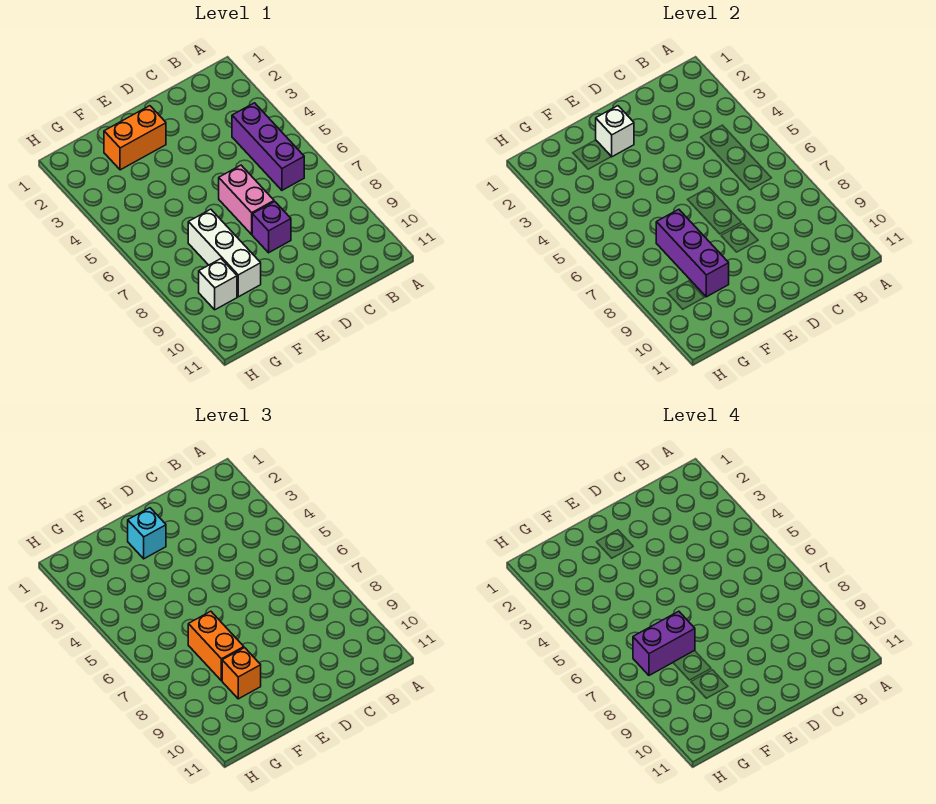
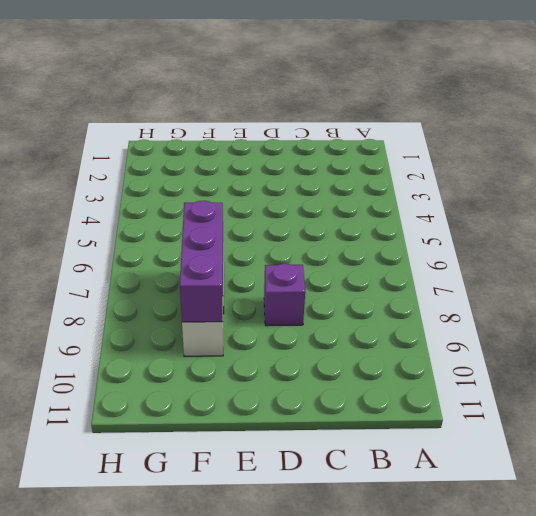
none -> purple brick B4:B6 level 1
none -> pink brick D6:D7 level 1
none -> orange brick E2:F2 level 1

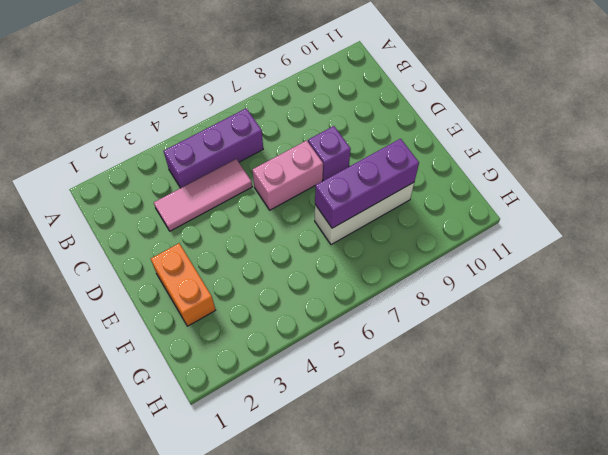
pink tile C3:C5 level 1 -> none
none -> white brick G9 level 1
none -> white brick E2 level 2
none -> cyan brick E2 level 3

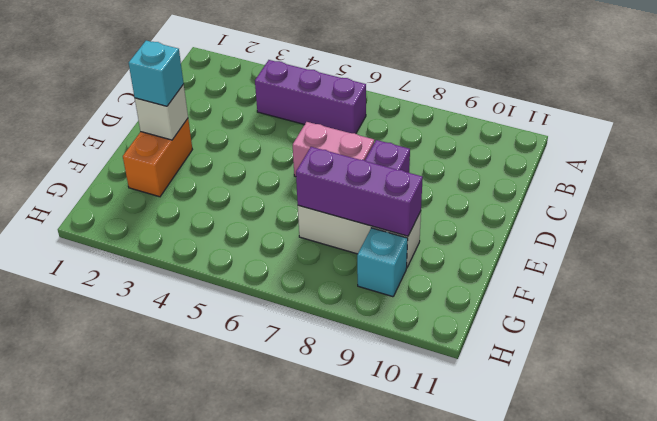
cyan brick G9 level 1 -> white brick G9 level 1
none -> orange brick F7:F8 level 3
none -> orange brick F9 level 3
none -> purple brick F7:G7 level 4

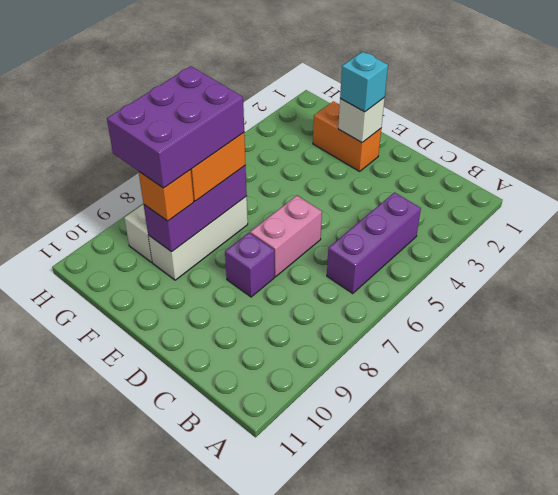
purple brick F7:G9 level 4 -> purple brick F7:G7 level 4

